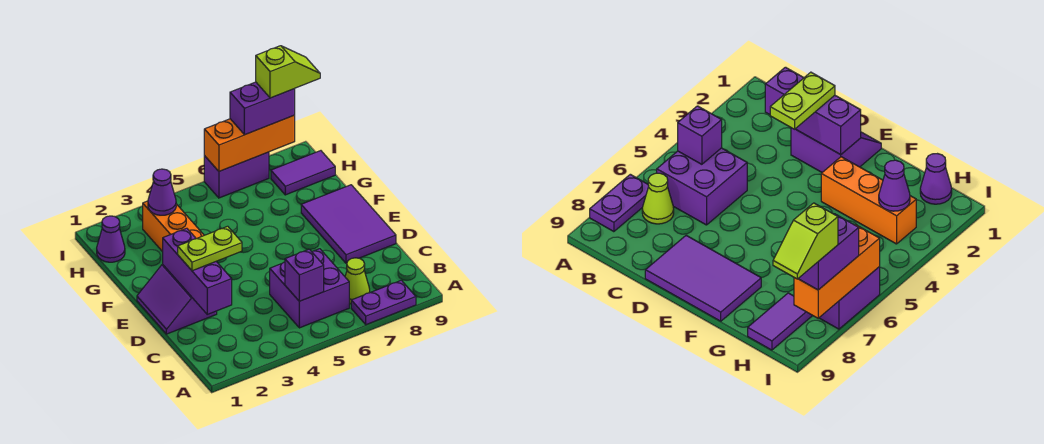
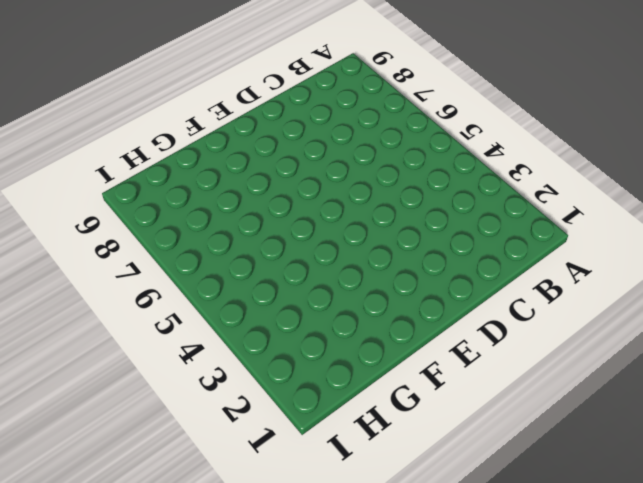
none -> purple plate A7:A8 level 1
none -> purple brick B5:C6 level 1
none -> lime cone B7 level 1

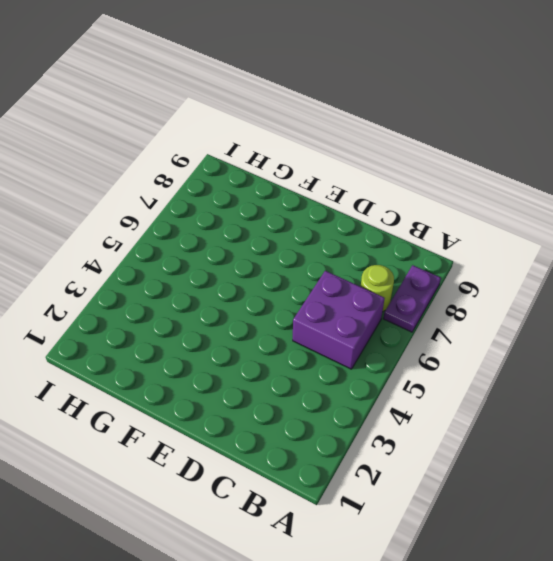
lime round brick B7 level 1 -> lime cone B7 level 1
none -> purple slope D1:E2 level 1 top 2
none -> purple tile D8:F9 level 1
none -> orange brick F3:H3 level 1

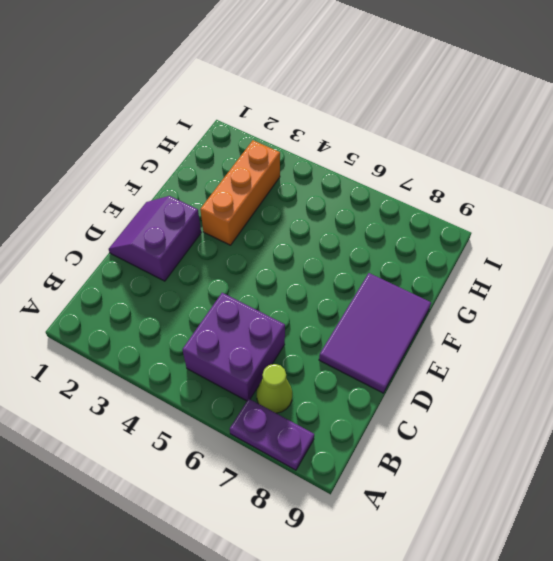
none -> purple cone H1 level 1
none -> purple tile H8:H9 level 1
none -> purple brick I6:I7 level 1

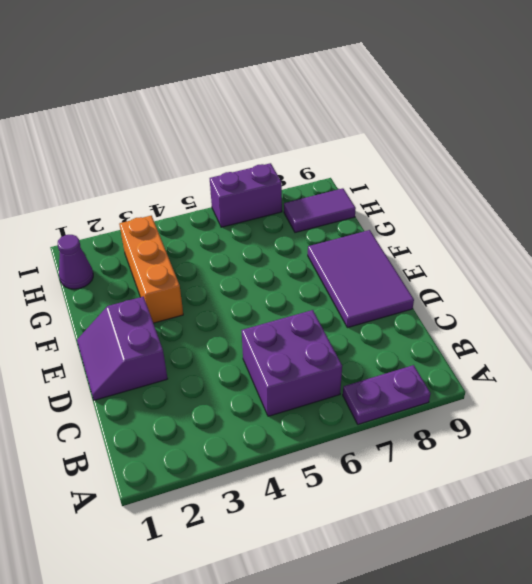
none -> lime cone B7 level 1
none -> purple brick B5 level 2
none -> purple brick C2:E2 level 2

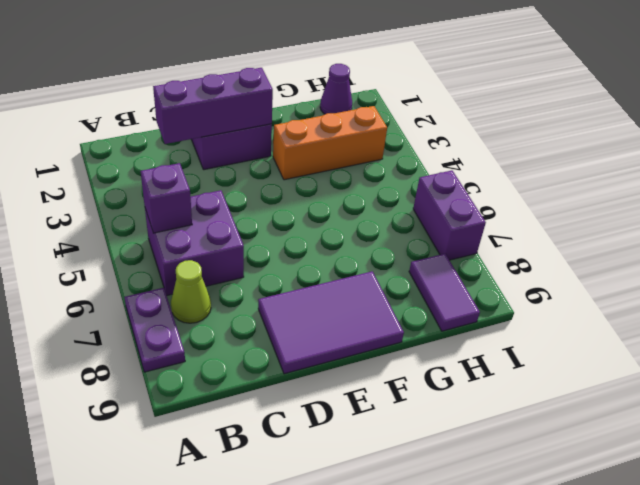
none -> purple cone H3 level 2
none -> orange brick I6:I8 level 2
none -> lime plate D2:D3 level 3

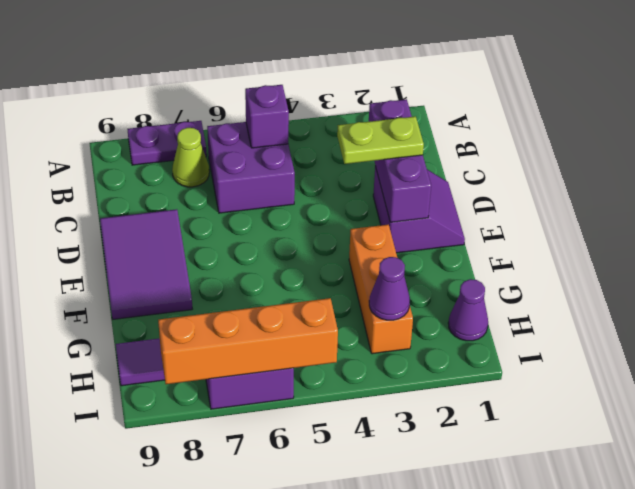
orange brick I5:I8 level 2 -> orange brick I6:I8 level 2
none -> purple brick I7:I8 level 3
none -> lime slope I8:I9 level 4 top 8

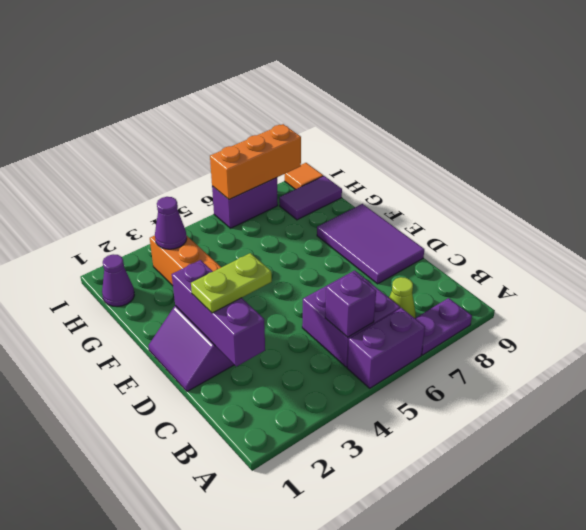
purple brick A5:A6 level 1 -> purple brick I7:I8 level 3
orange tile I9 level 1 -> none
none -> lime slope I8:I9 level 4 top 8

